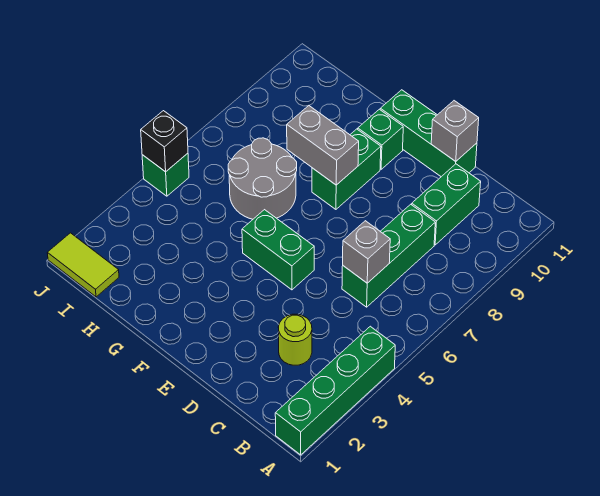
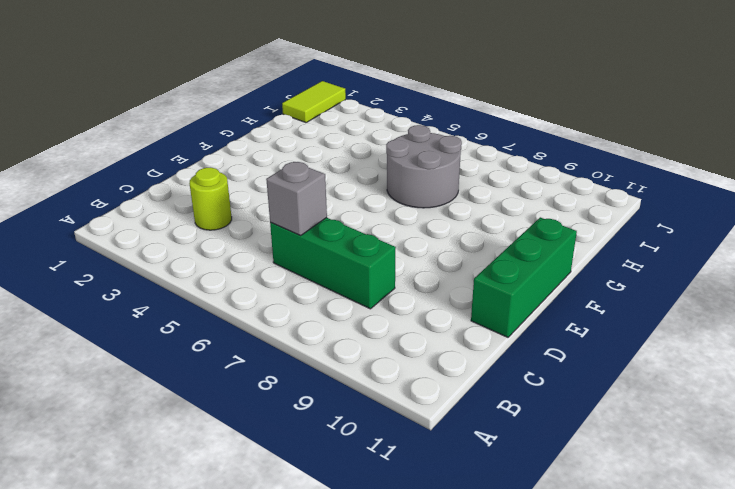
none -> green brick A1:A4 level 1
none -> green brick C9:C10 level 1
none -> green brick E5:F5 level 1

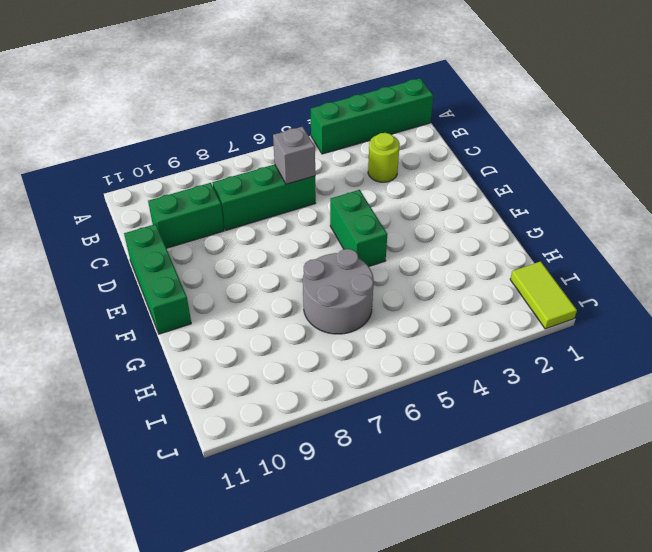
none -> green brick F8:F9 level 1
none -> green brick F10 level 1
none -> green brick J5 level 1

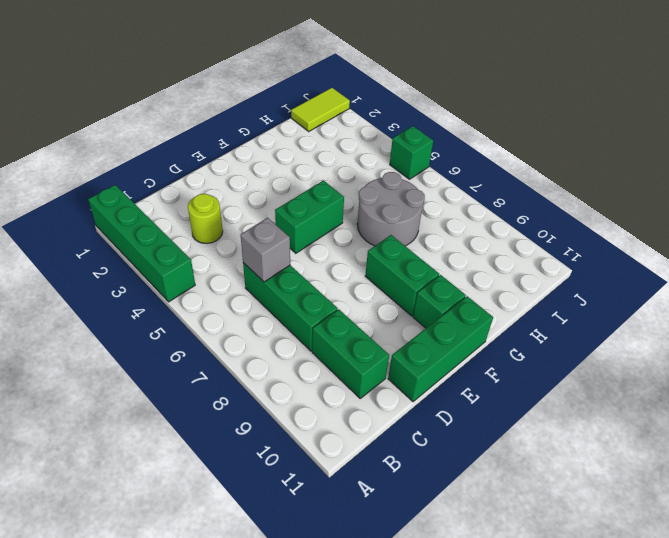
none -> grey brick D11 level 2
none -> grey brick F8:G8 level 2
none -> black brick J5 level 2

